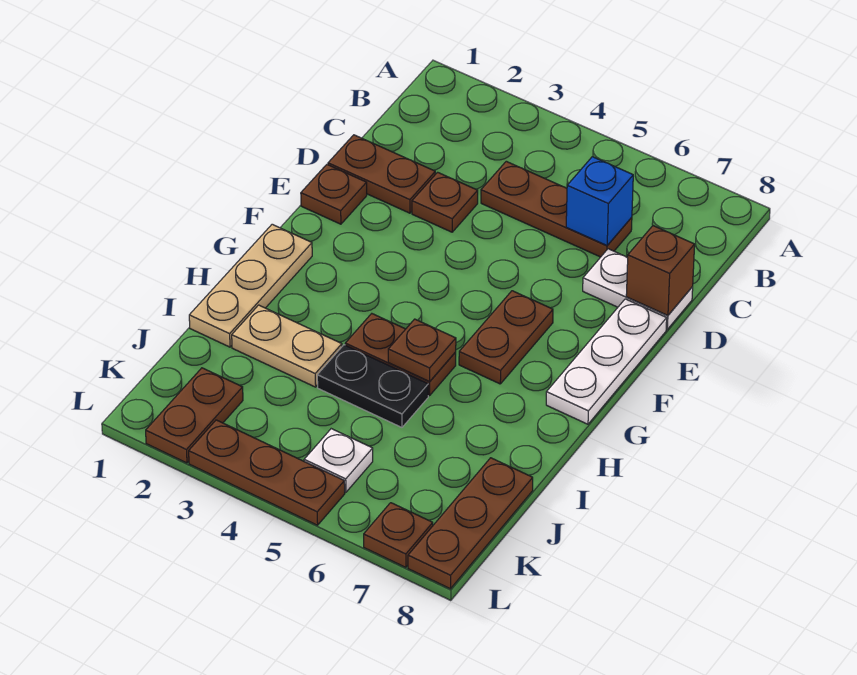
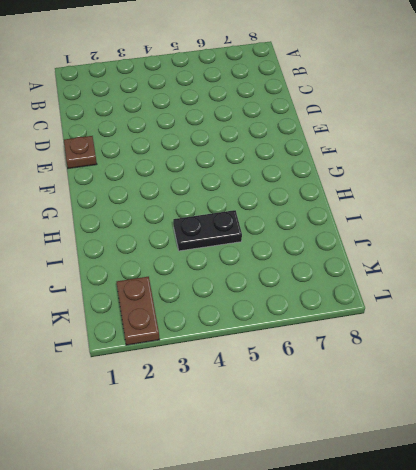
none -> brown plate C4:C6 level 1
none -> brown plate D1:D2 level 1
none -> brown plate D3 level 1

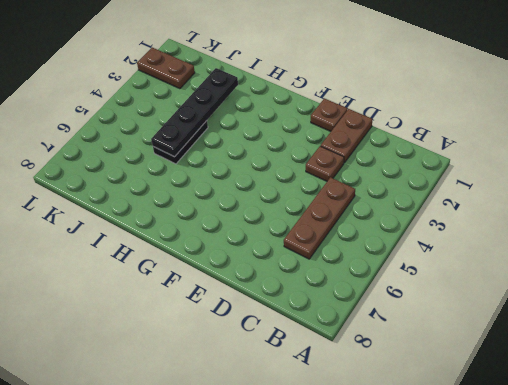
black plate I2:I5 level 2 -> none
none -> white plate D7:D8 level 1
none -> white plate E8:G8 level 1
none -> brown plate F6:G6 level 1

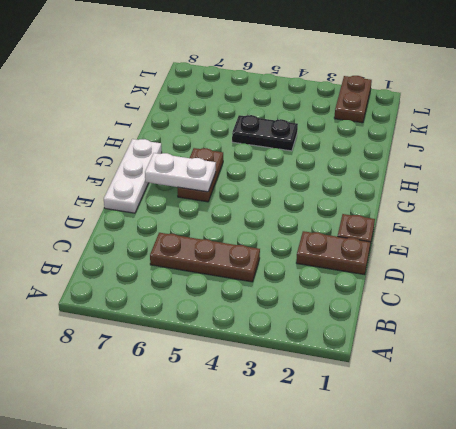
white plate F6:F7 level 2 -> white plate D7:D8 level 1
none -> brown plate D3 level 1
none -> tan plate G1:I1 level 1
none -> brown plate H4:H5 level 1

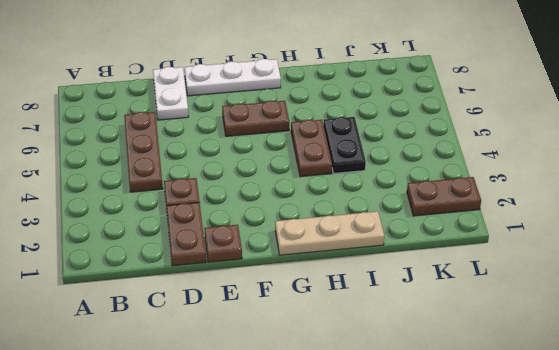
none -> tan plate I2:I3 level 1
none -> brown plate J8:L8 level 1
none -> white plate K5 level 1

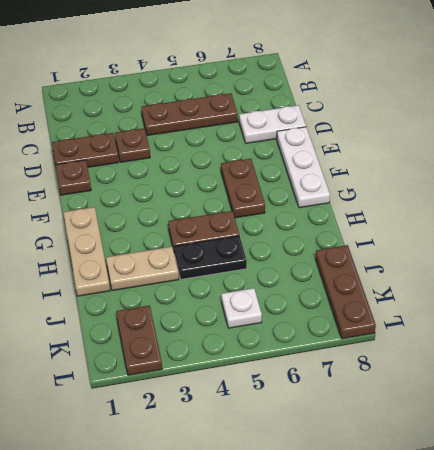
none -> brown plate L3:L5 level 1
none -> brown plate L7 level 1
none -> blue brick C6 level 2

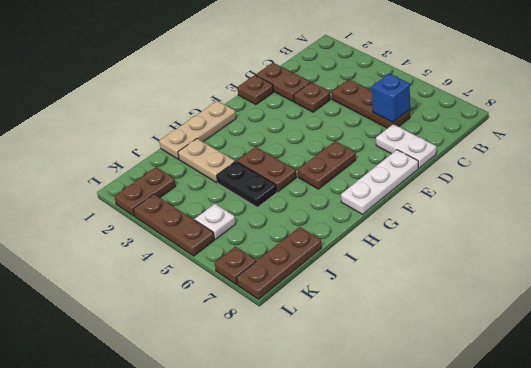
none -> brown brick D8 level 2
none -> brown plate H5 level 2

